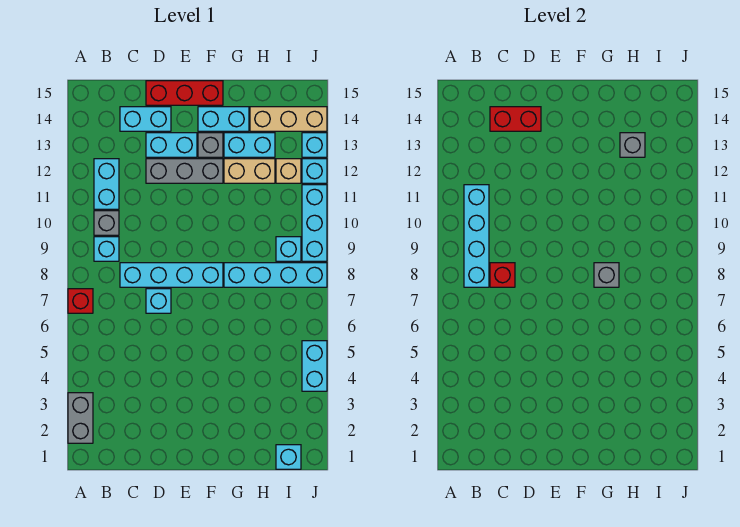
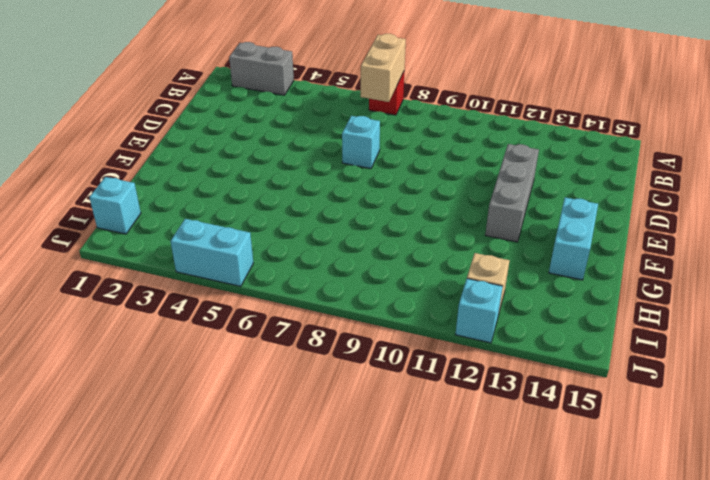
tan brick A7:B7 level 2 -> tan brick G12:H12 level 1
none -> cyan brick B9 level 1
none -> grey brick B10 level 1
none -> cyan brick B11:B12 level 1

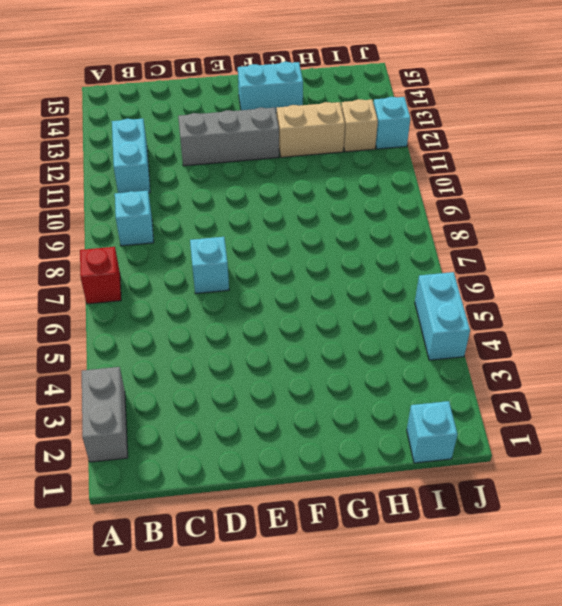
none -> grey brick B10 level 1
none -> cyan brick C8:F8 level 1
none -> cyan brick C14:D14 level 1

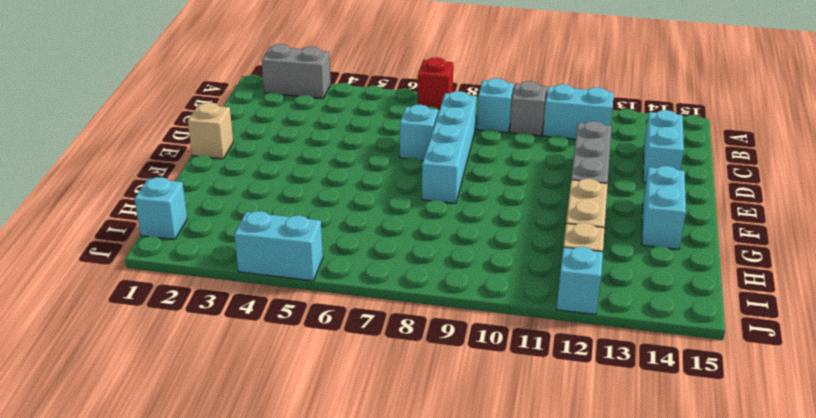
tan brick E1 level 1 -> none
none -> cyan brick D13:E13 level 1
none -> red brick D15:F15 level 1
none -> grey brick F13 level 1

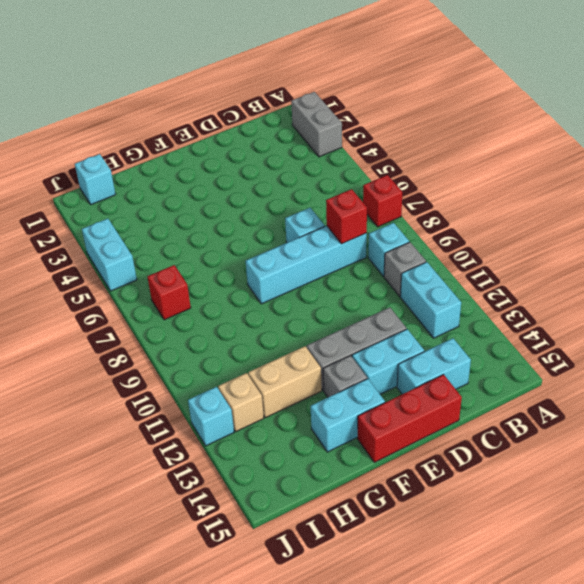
red brick I7 level 1 -> none
none -> cyan brick G8:J8 level 1
none -> cyan brick G13:H13 level 1
none -> tan brick H14:J14 level 1

